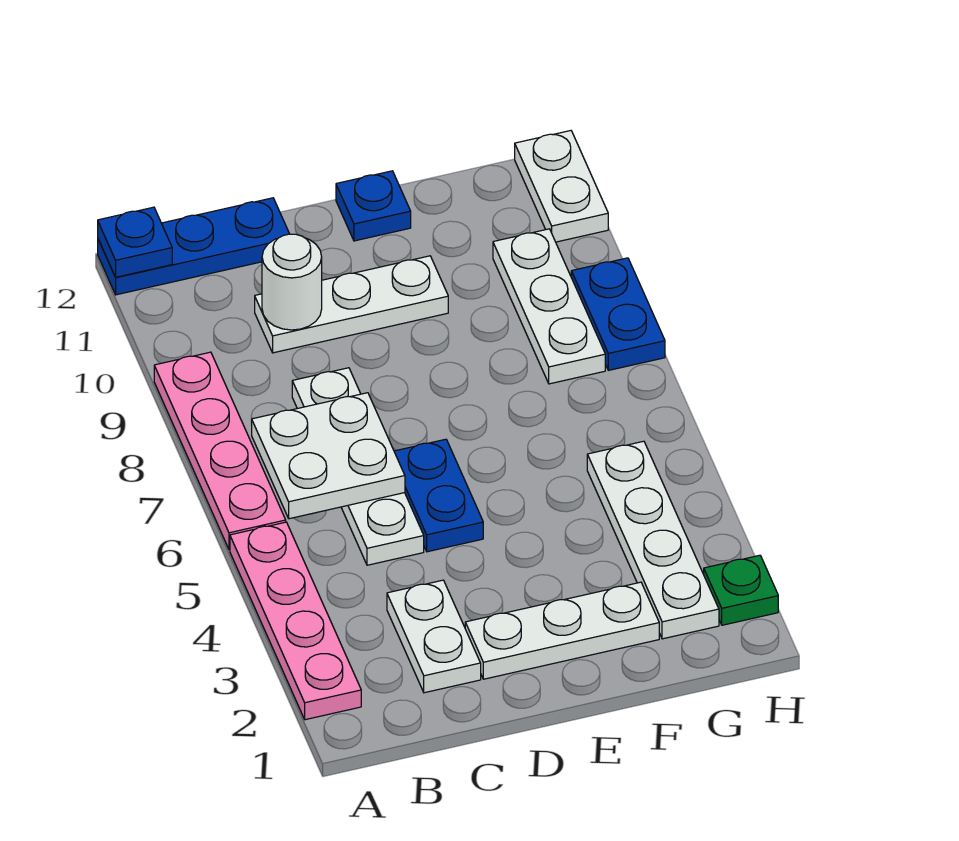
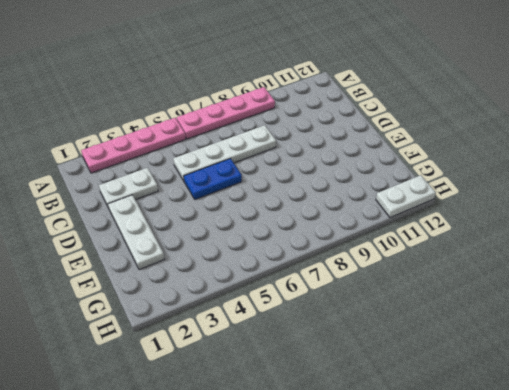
none -> blue plate A12:C12 level 1
none -> white plate C10:E10 level 1
none -> blue plate E12 level 1

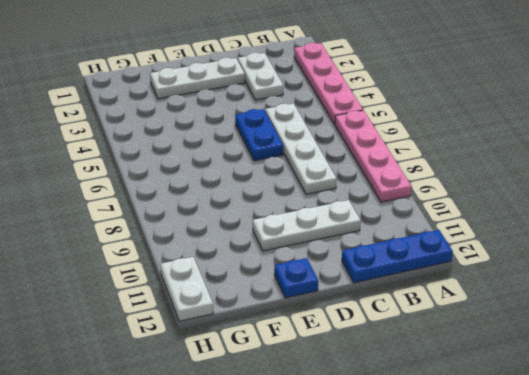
none -> white plate G2:G5 level 1
none -> white plate G8:G10 level 1
none -> green plate H2 level 1

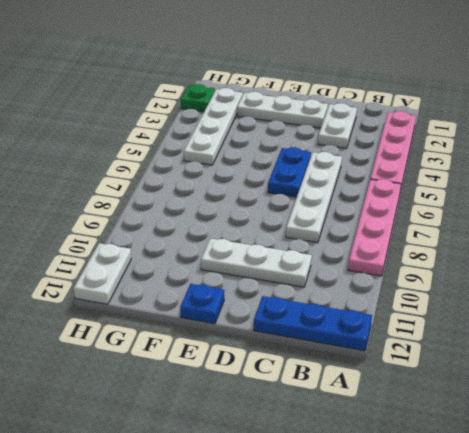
none -> white plate G8:G10 level 1
none -> blue plate H8:H9 level 1
none -> blue plate A12 level 2

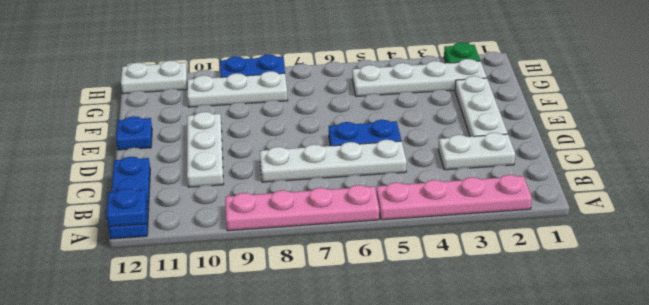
none -> white plate B6:C7 level 2
none -> white round brick C10 level 2

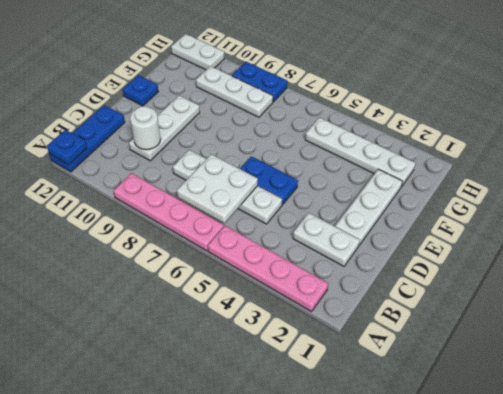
none -> green plate H2 level 1

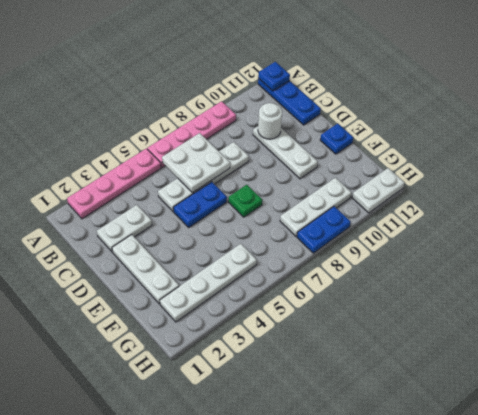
green plate E7 level 1 -> green plate H2 level 1

